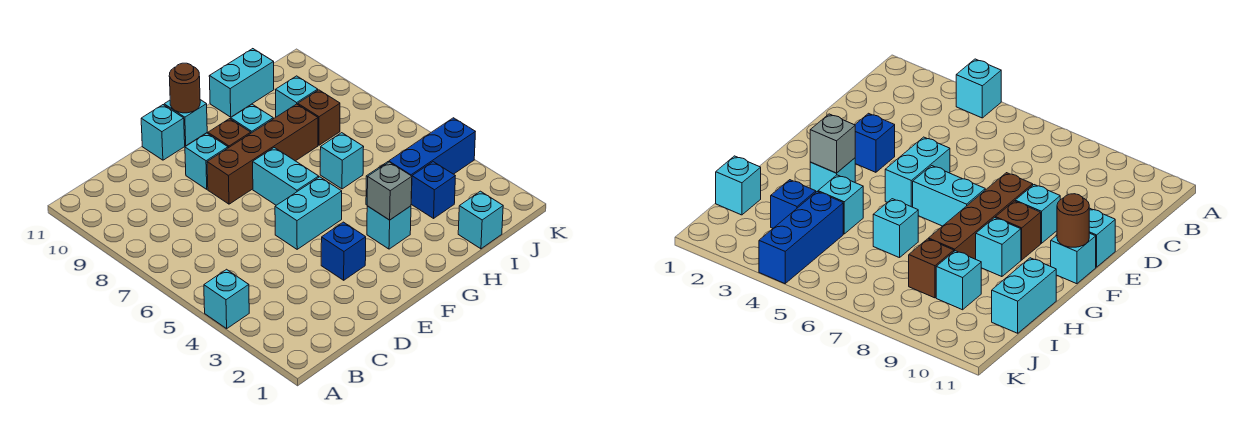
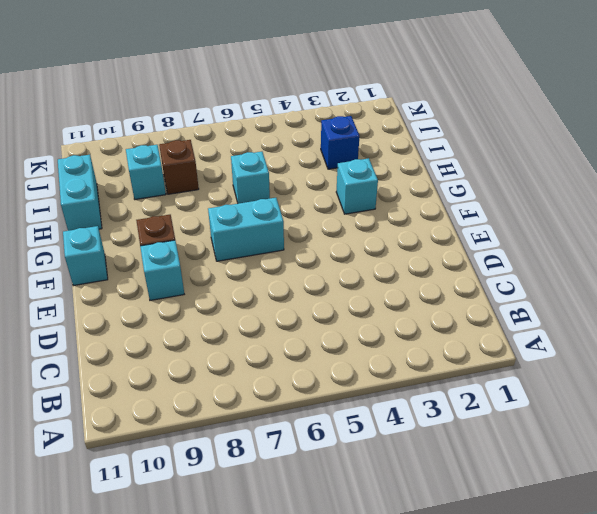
none -> cyan brick A4 level 1
none -> blue brick E3 level 1
none -> cyan brick E5:F5 level 1

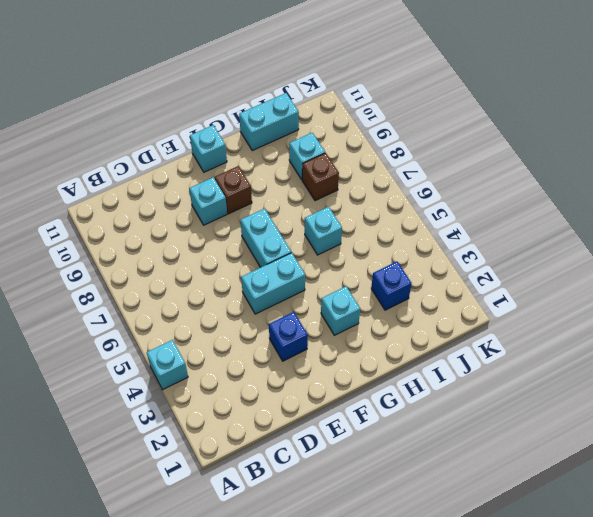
none -> brown brick E8:H8 level 1
none -> cyan brick E11 level 1
none -> cyan brick G9 level 1

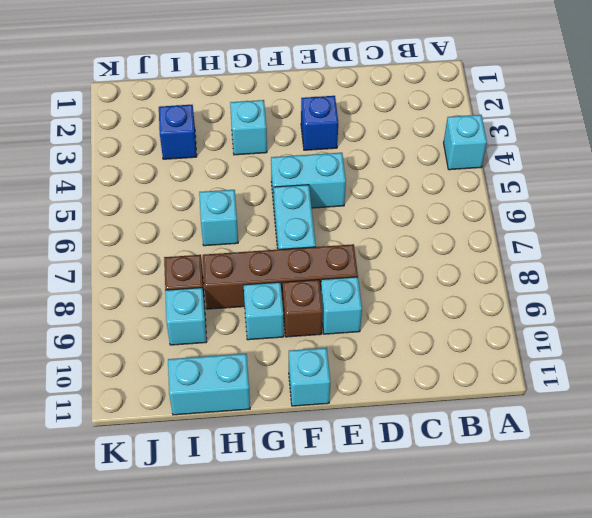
none -> cyan brick E11 level 1
none -> cyan brick H4 level 1
none -> cyan brick I1 level 1

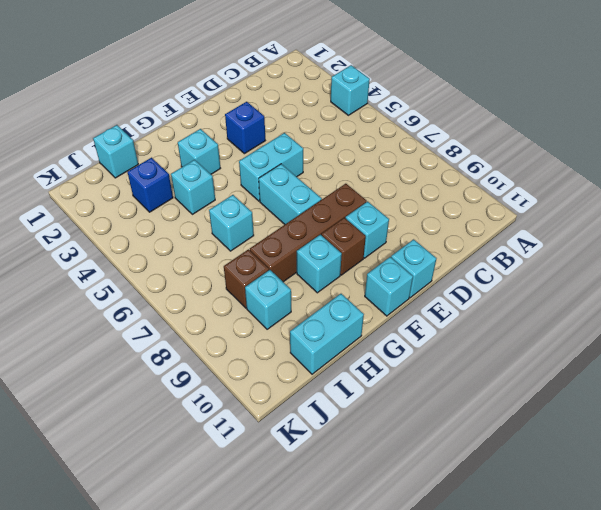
none -> blue brick I4:K4 level 1
none -> brown round brick F11 level 2
none -> grey brick G3 level 2

